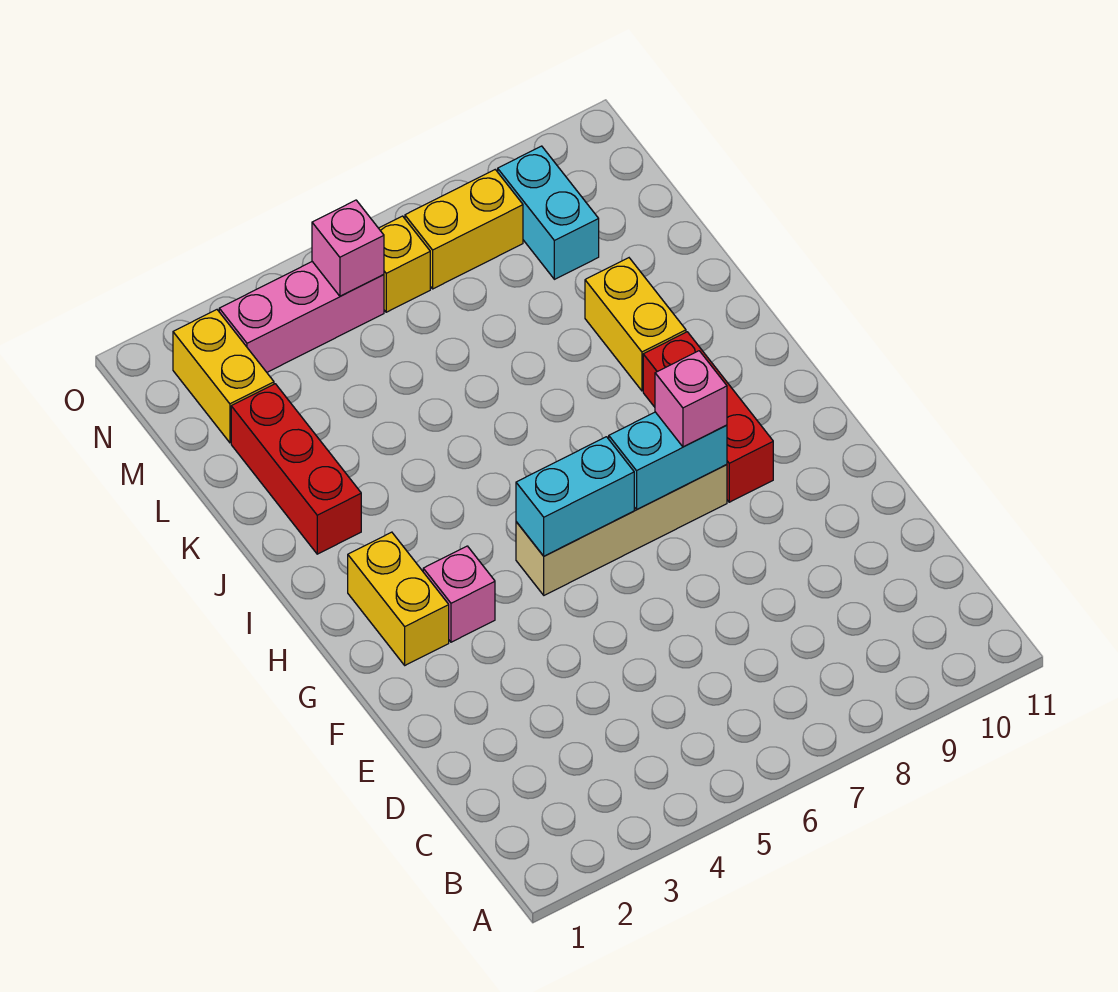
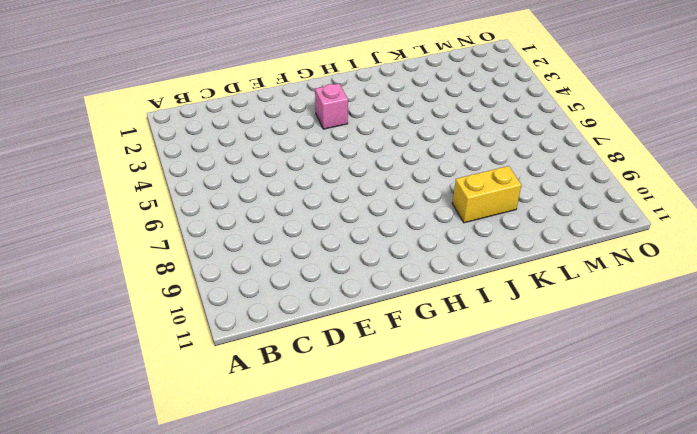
none -> yellow brick G2:H2 level 1
none -> tan brick G5:G8 level 1
none -> red brick G9:I9 level 1

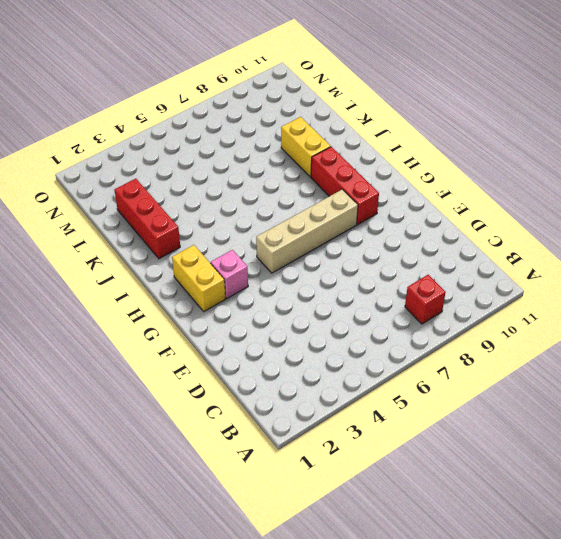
red brick B8 level 1 -> none
none -> yellow brick M2:N2 level 1
none -> cyan brick M9:N9 level 1
none -> pink brick N3:N5 level 1

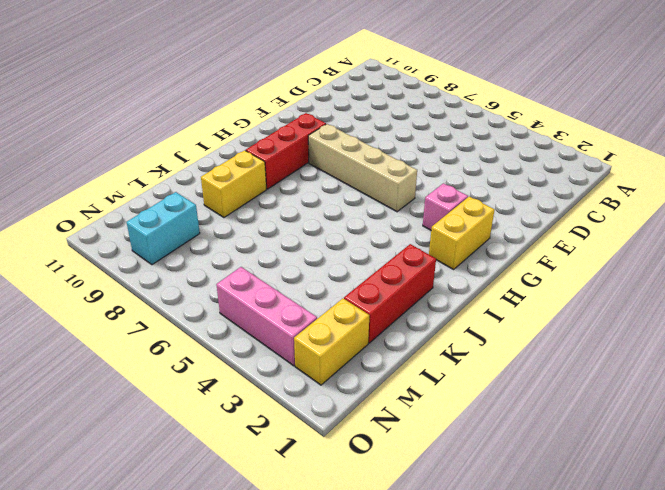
none -> yellow brick N6 level 1
none -> yellow brick N7:N8 level 1
none -> cyan brick G5:G6 level 2

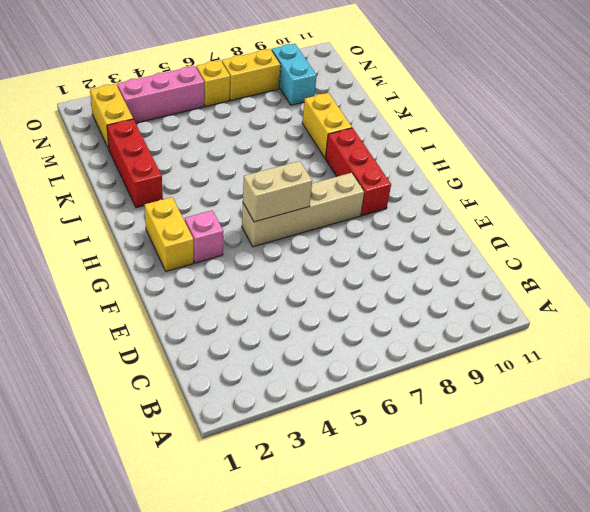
tan brick G5:G6 level 2 -> cyan brick G5:G6 level 2
none -> cyan brick G7:G8 level 2
none -> pink brick N5 level 2
none -> pink brick G8 level 3

